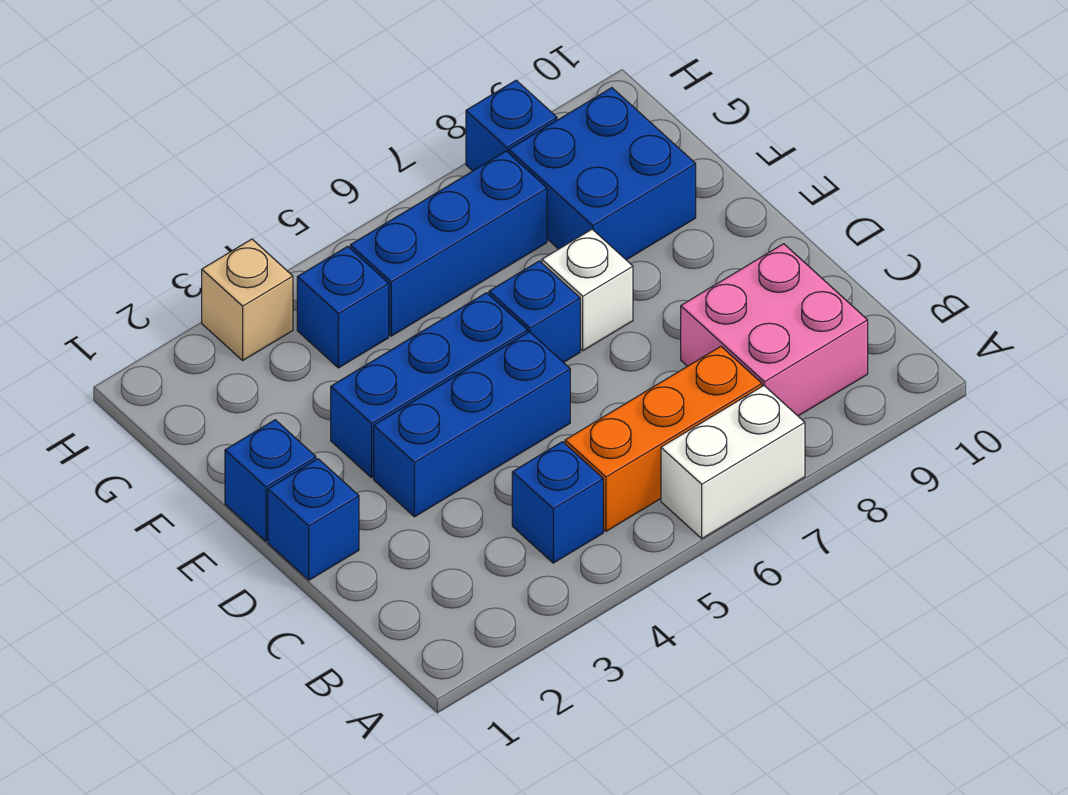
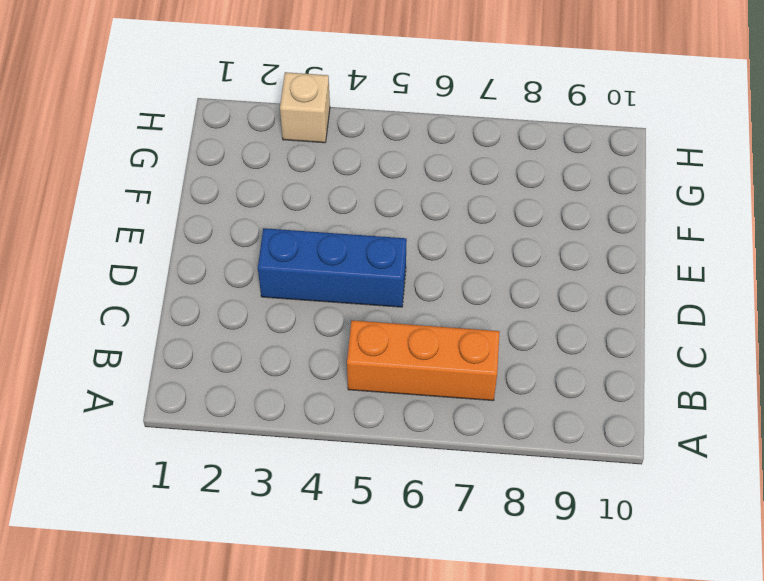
none -> white brick A6:A7 level 1
none -> blue brick B4 level 1
none -> pink brick B8:C9 level 1

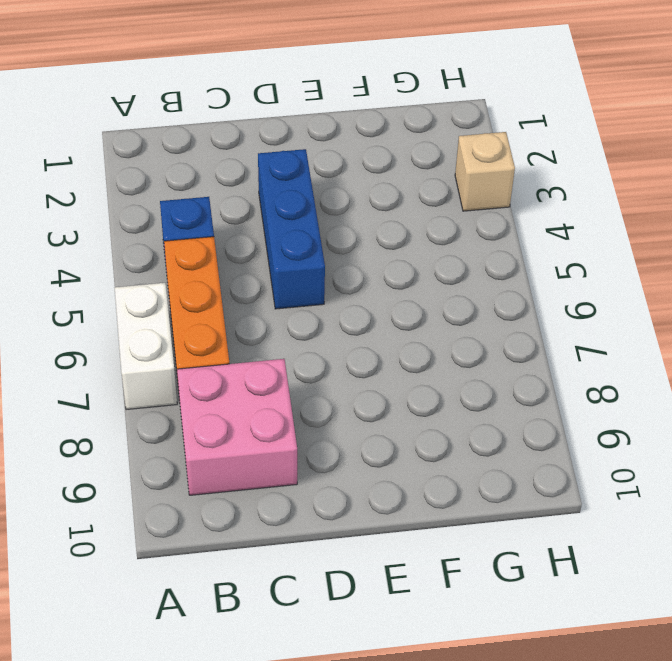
none -> blue brick D1 level 1
none -> blue brick E1 level 1
none -> blue brick E3:E5 level 1

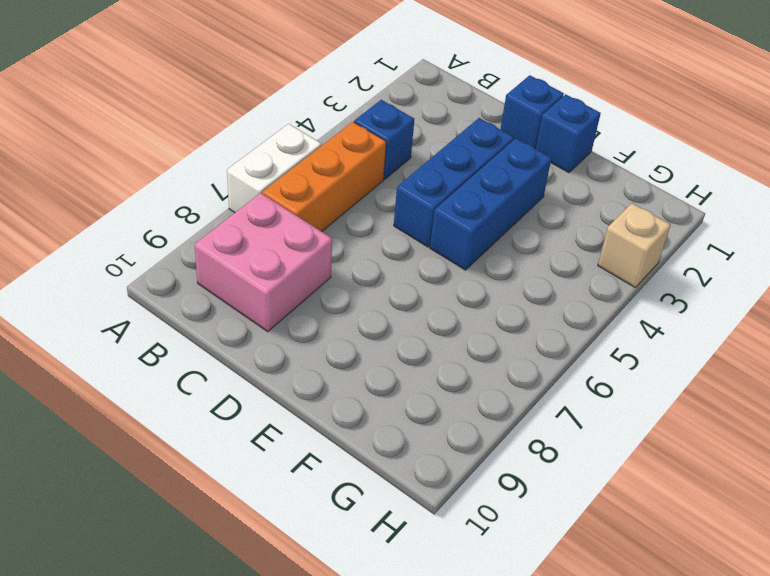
none -> blue brick E6 level 1
none -> white brick E7 level 1
none -> blue brick F8:G9 level 1

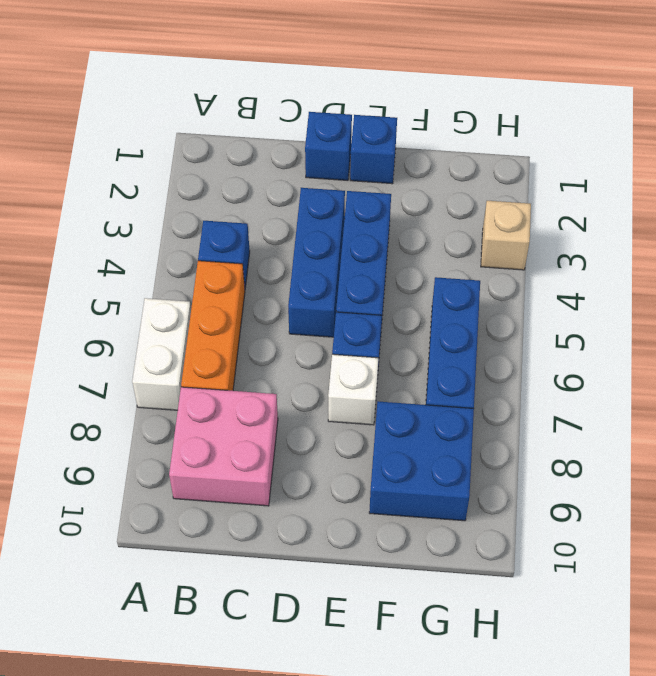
none -> blue brick G4 level 1
none -> blue brick H8 level 1

